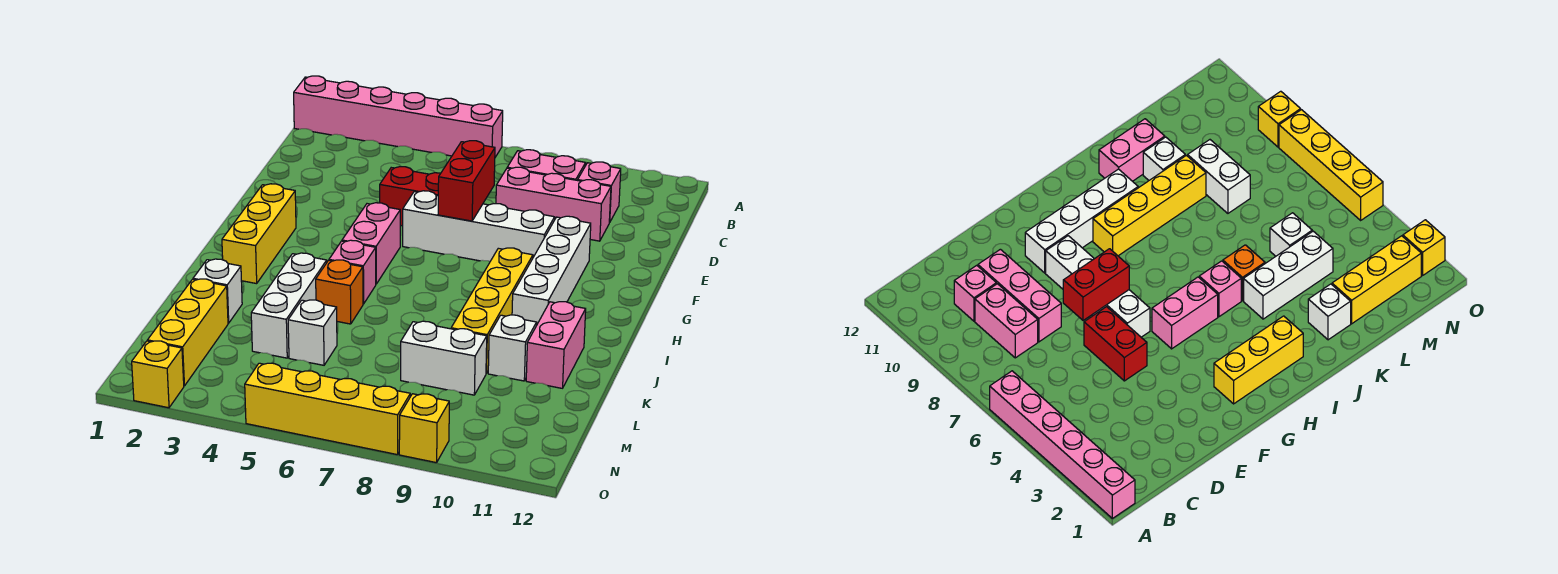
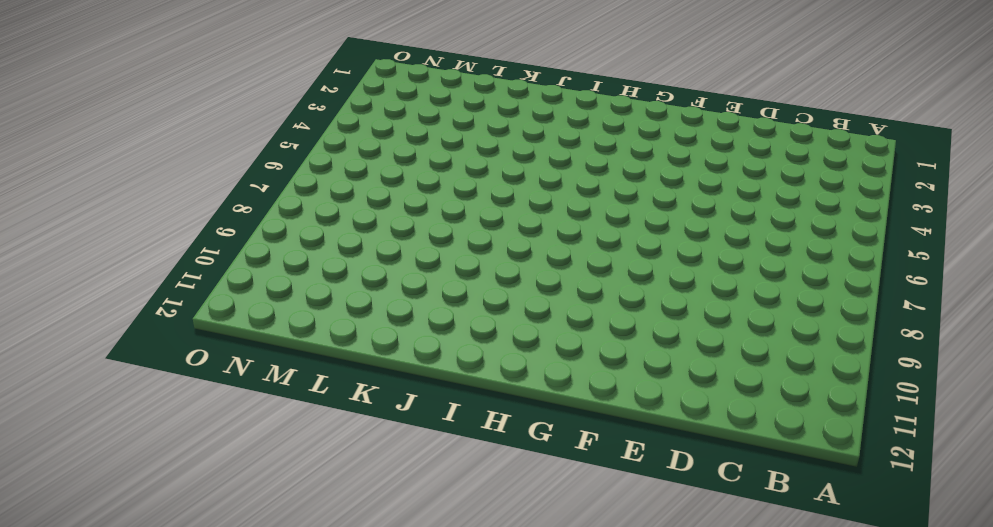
none -> pink brick A1:A6 level 1
none -> pink brick C8:C9 level 1
none -> pink brick C10 level 1

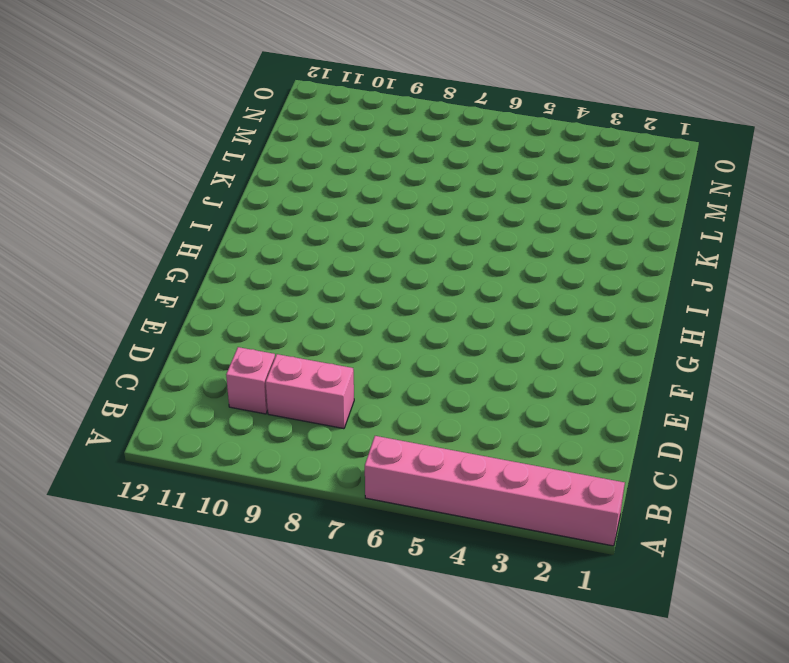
none -> pink brick D8:D10 level 1
none -> red brick E5:E6 level 1
none -> white brick F6:F9 level 1

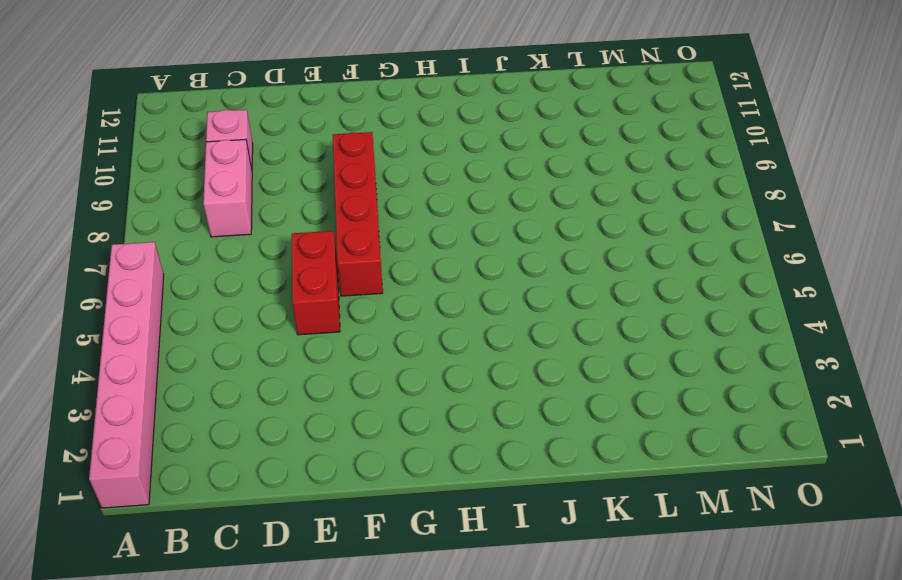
red brick F6:F9 level 1 -> white brick F6:F9 level 1
none -> pink brick D8:D10 level 1
none -> white brick F10:I10 level 1
none -> yellow brick G2:I2 level 1

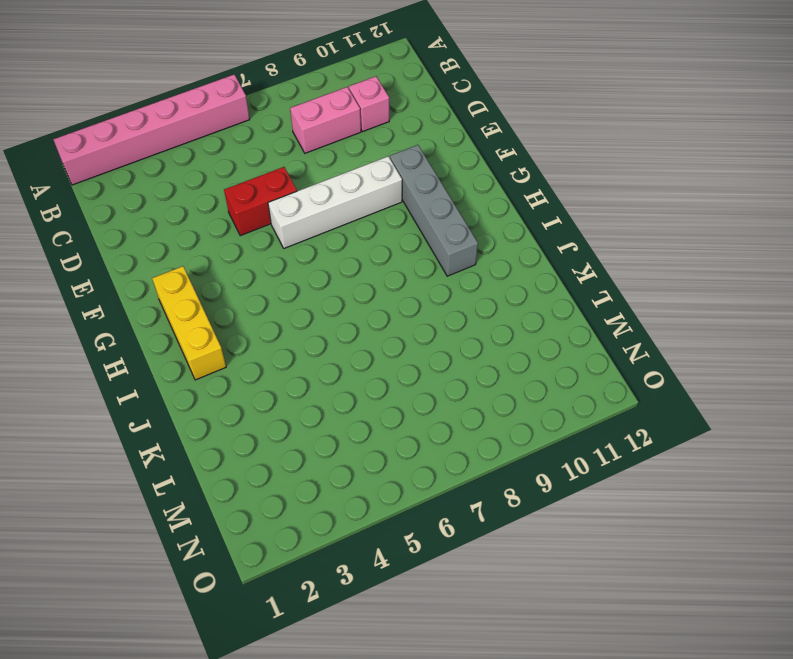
grey brick F10:I10 level 1 -> white brick F10:I10 level 1
none -> pink brick D8:D10 level 1
none -> pink brick G5:H5 level 1
none -> yellow brick H9:K9 level 1

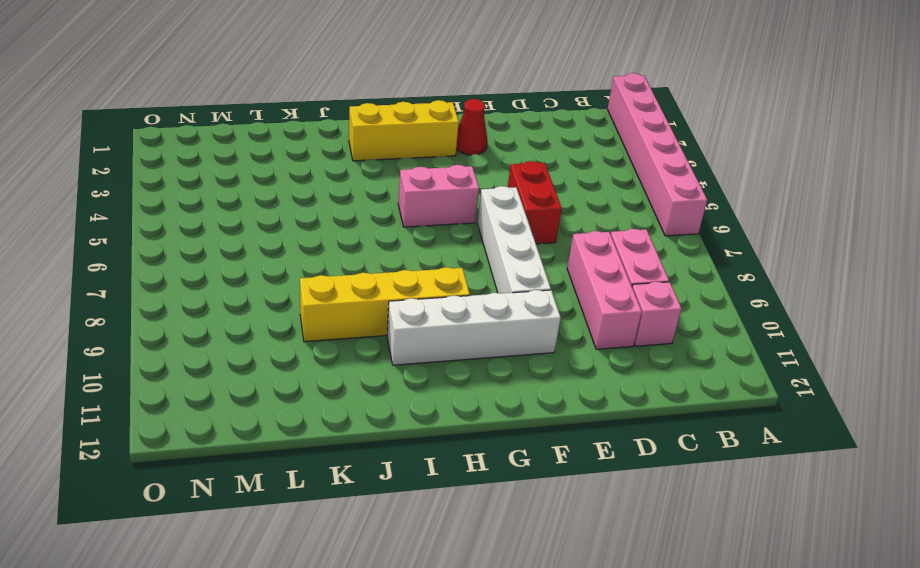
red cone F2 level 1 -> none
none -> pink brick I5 level 1
none -> white brick J4:L4 level 1
none -> orange brick J5 level 1

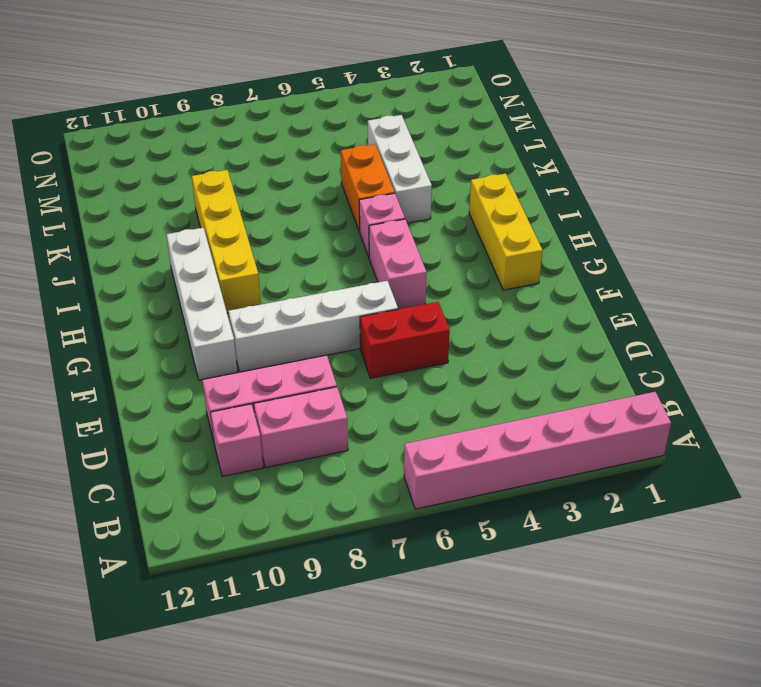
orange brick J5:K5 level 1 -> orange brick J5 level 1
none -> pink brick J11:K11 level 1
none -> white brick K2 level 1
none -> white brick K10 level 1

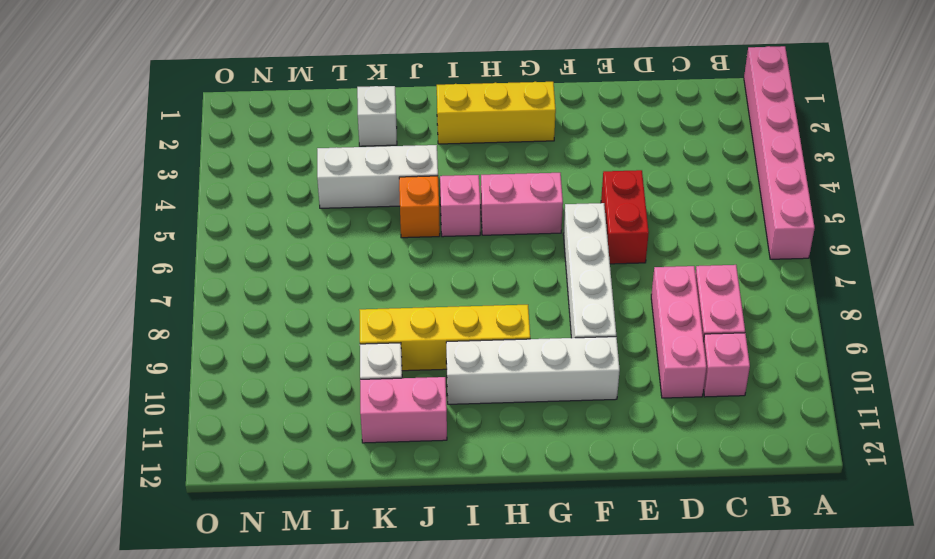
none -> yellow brick L2:N2 level 1
none -> white brick L5 level 1
none -> white brick L8:L9 level 1

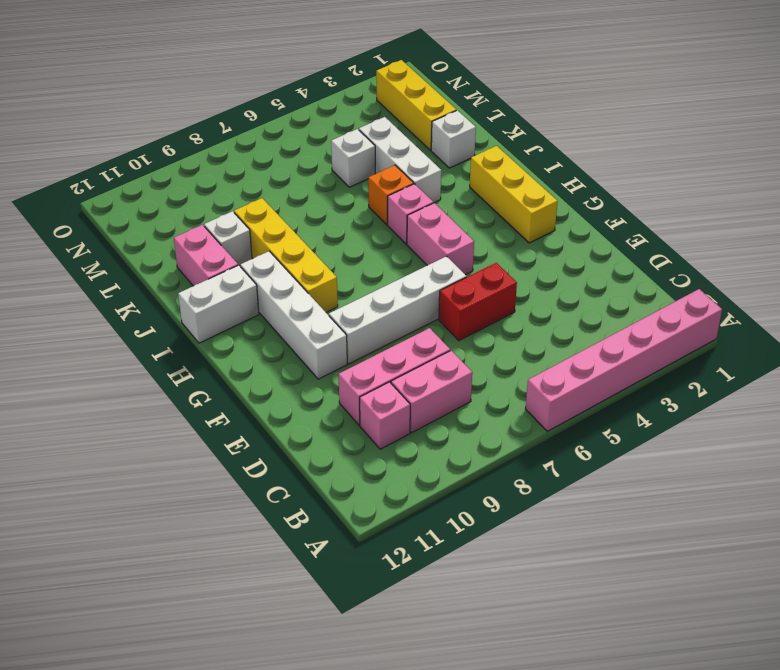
white brick I11:I12 level 1 -> white brick L8:L9 level 1
none -> yellow brick O2 level 1
none -> yellow brick O5:O8 level 1
none -> yellow brick O9 level 1

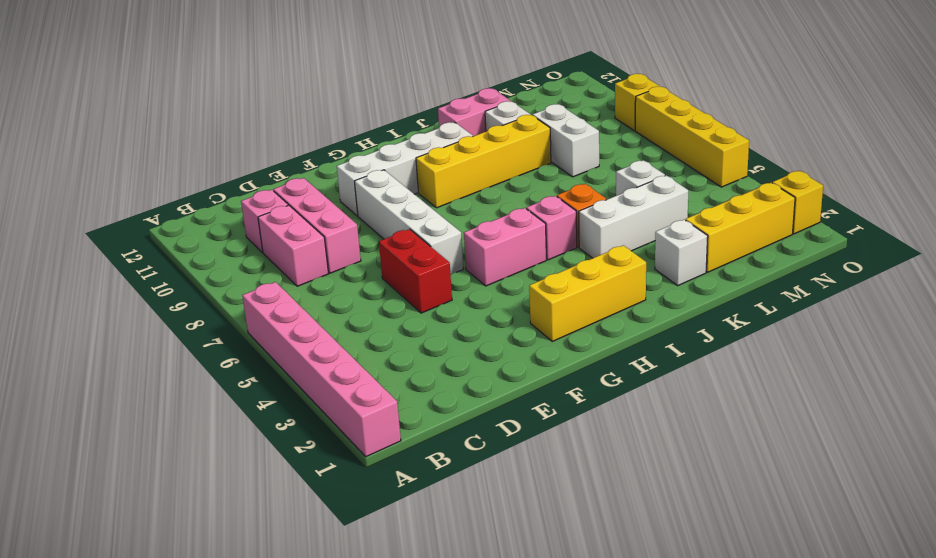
none -> red brick E7:F7 level 2

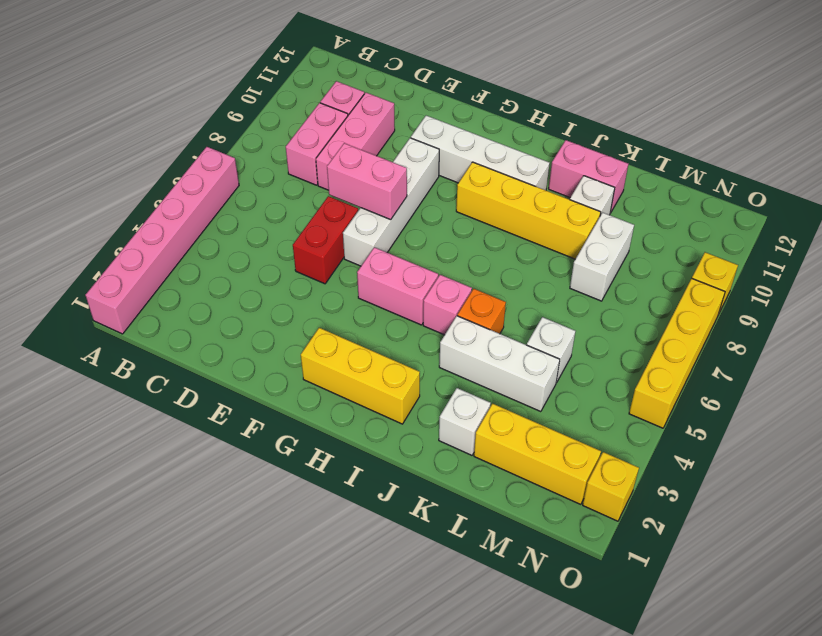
pink brick E7:F7 level 2 -> red brick E7:F7 level 2

